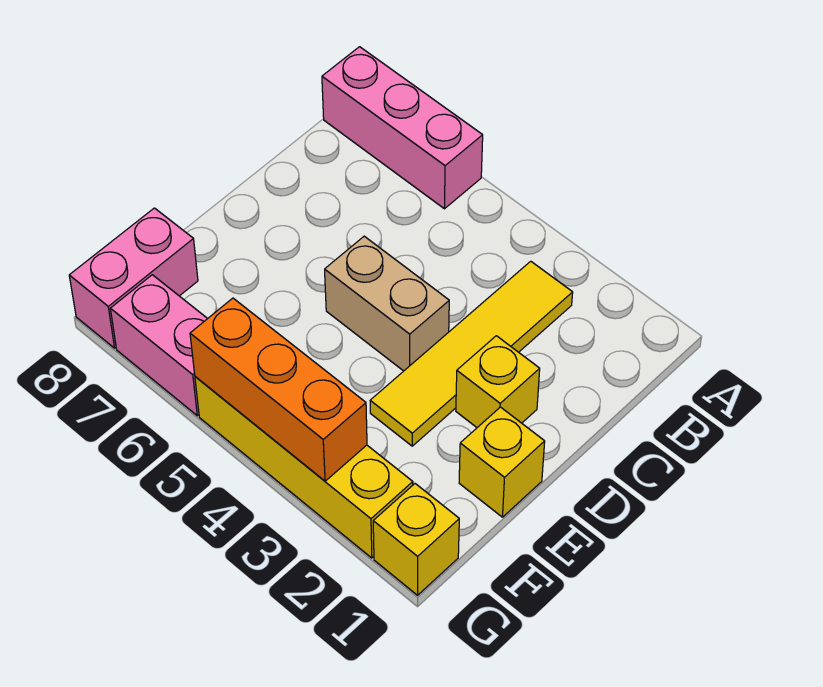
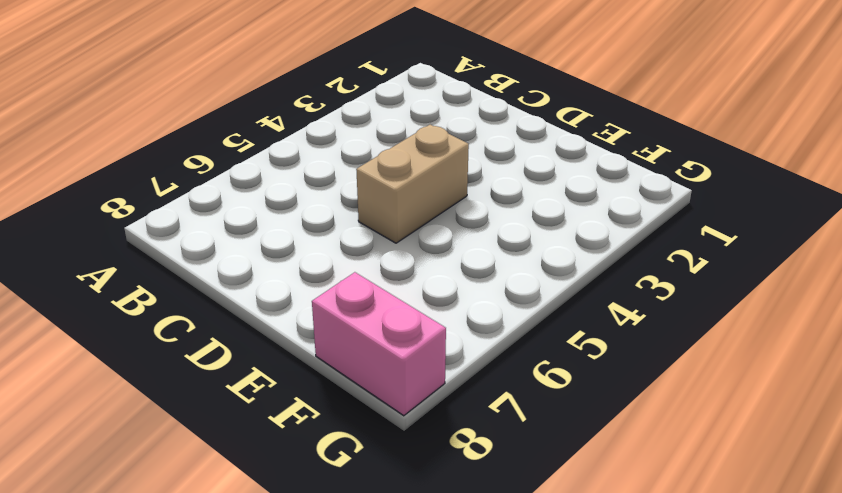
none -> pink brick A6:A8 level 1
none -> yellow tile B3:E3 level 1

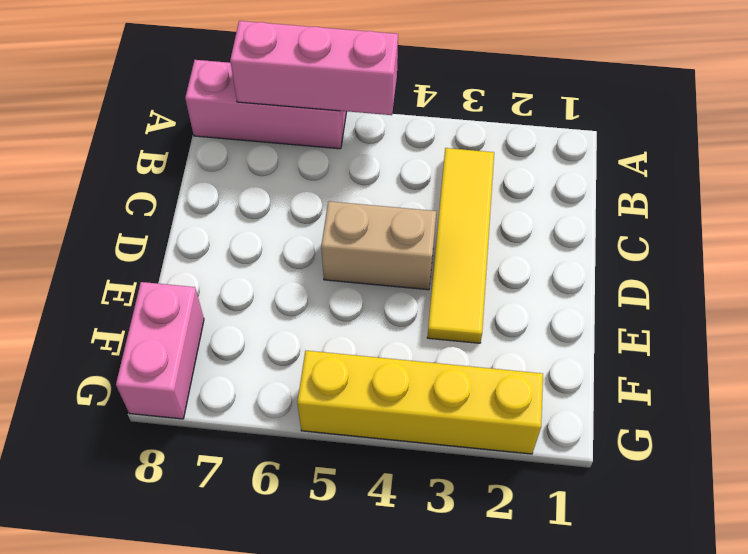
pink brick A5:A7 level 2 -> none
none -> yellow brick D2 level 1
none -> yellow brick E1 level 1

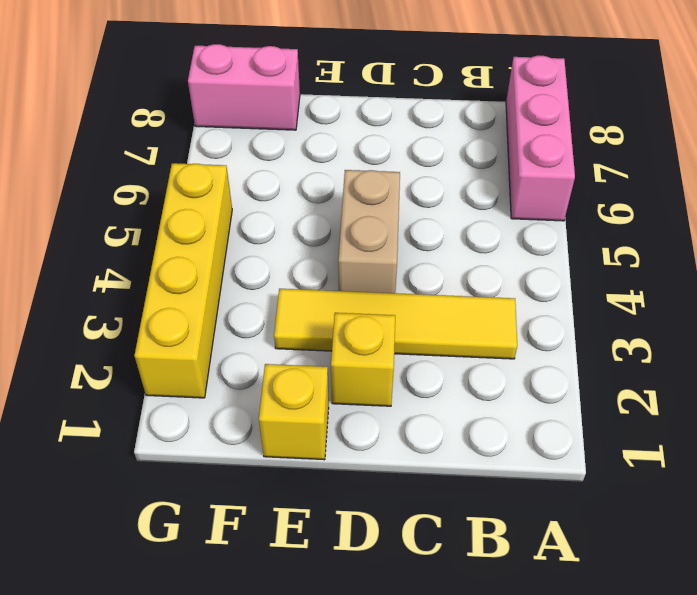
none -> yellow brick G1 level 1
none -> pink brick G6:G7 level 1

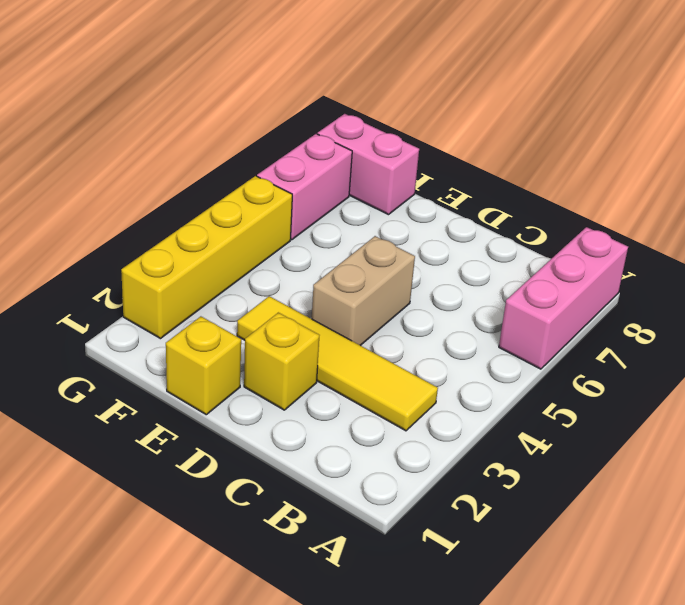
none -> yellow brick G1 level 1
none -> orange brick G3:G5 level 2

